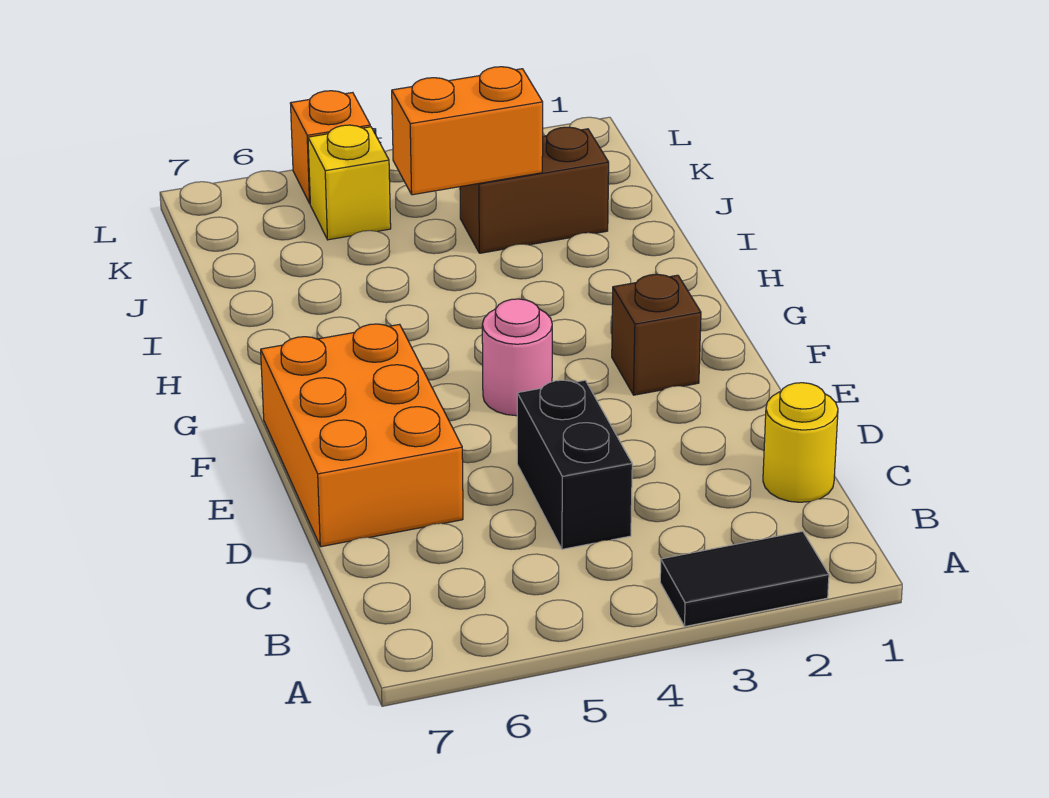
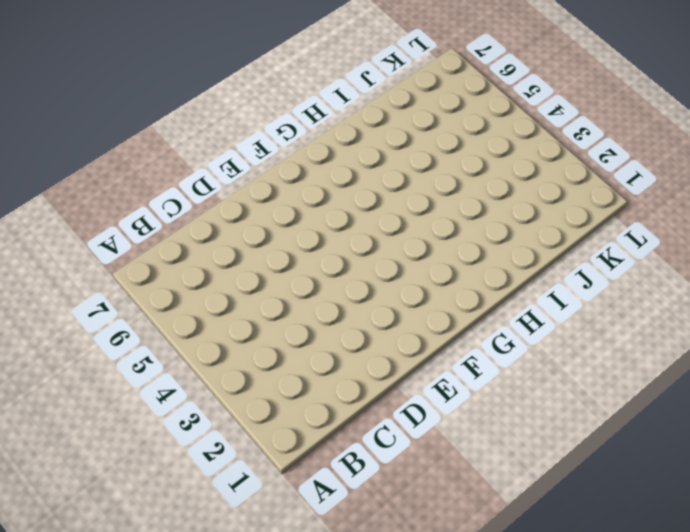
none -> black tile A2:A3 level 1
none -> yellow round brick C1 level 1

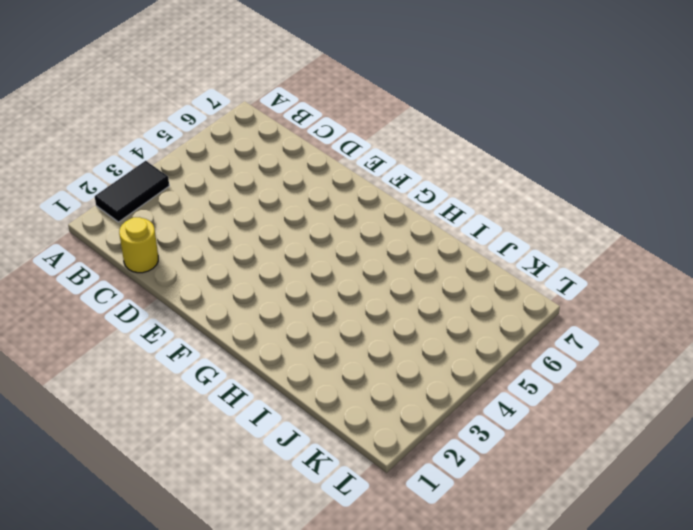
none -> black brick C4:D4 level 1
none -> orange brick D6:F7 level 1

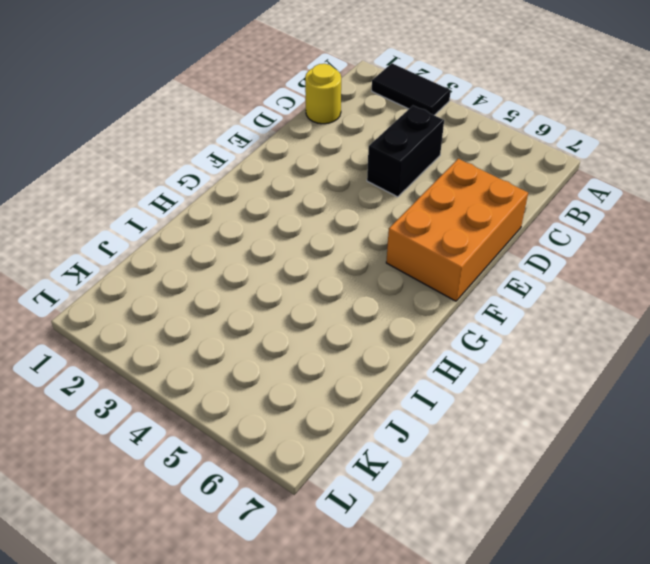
none -> brown brick F2 level 1
none -> pink round brick F4 level 1

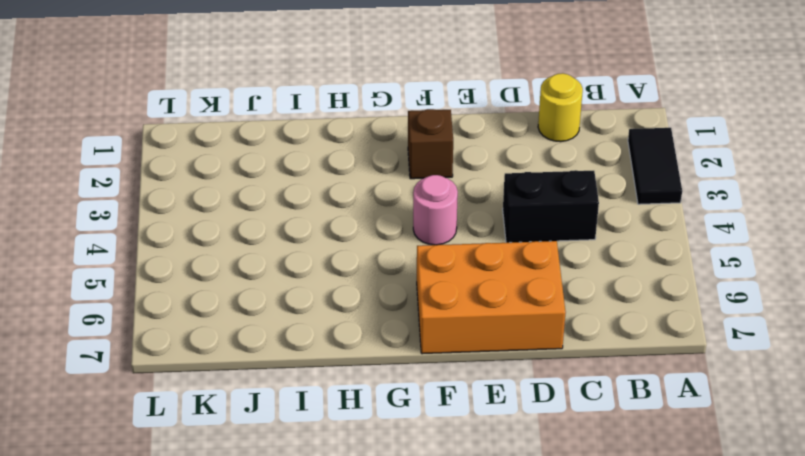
none -> brown brick J2:J3 level 1
none -> yellow brick K5 level 1

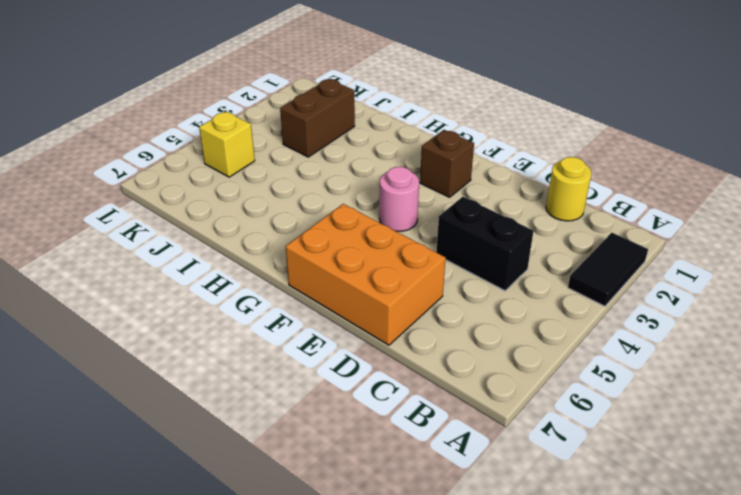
none -> orange brick L5 level 1
none -> orange brick J3:J4 level 2

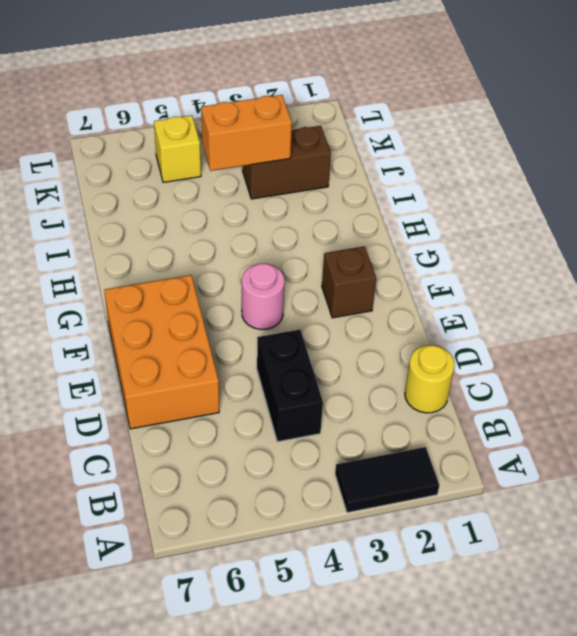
none -> orange brick L5 level 1

